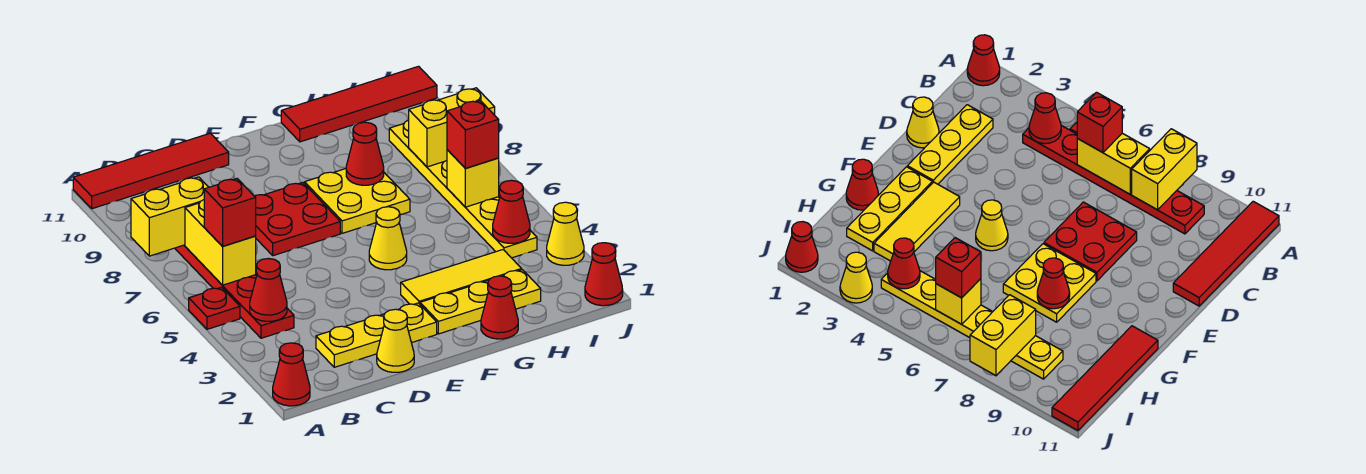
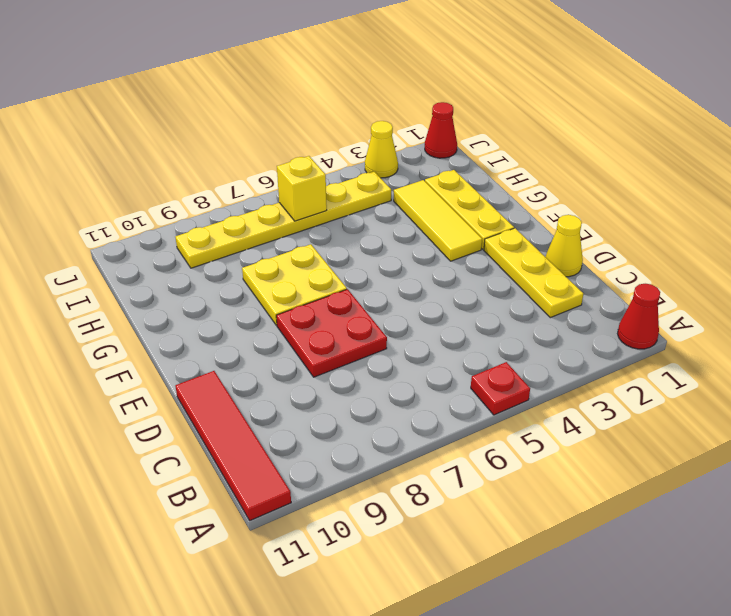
none -> red plate B4:B9 level 1
none -> yellow cone F5 level 1
none -> red cone G1 level 1

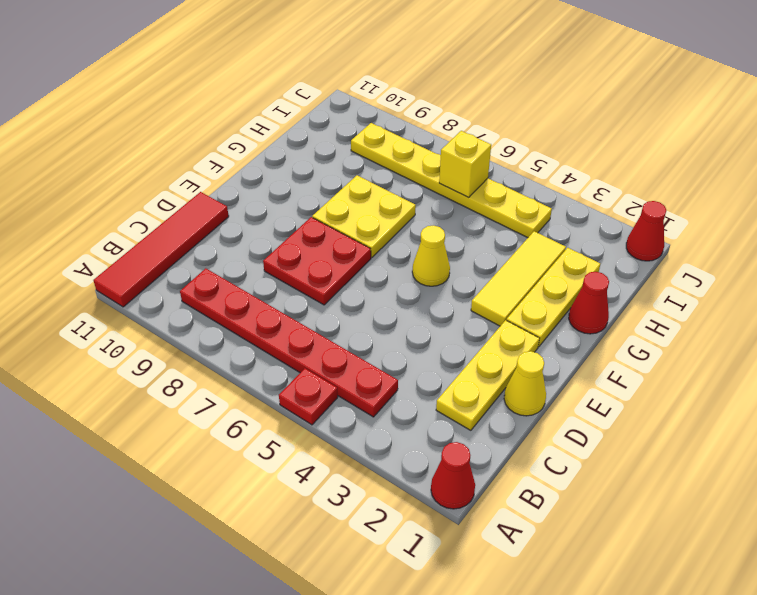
none -> red tile G11:J11 level 1
none -> yellow cone J3 level 1
none -> yellow brick A8:B8 level 2

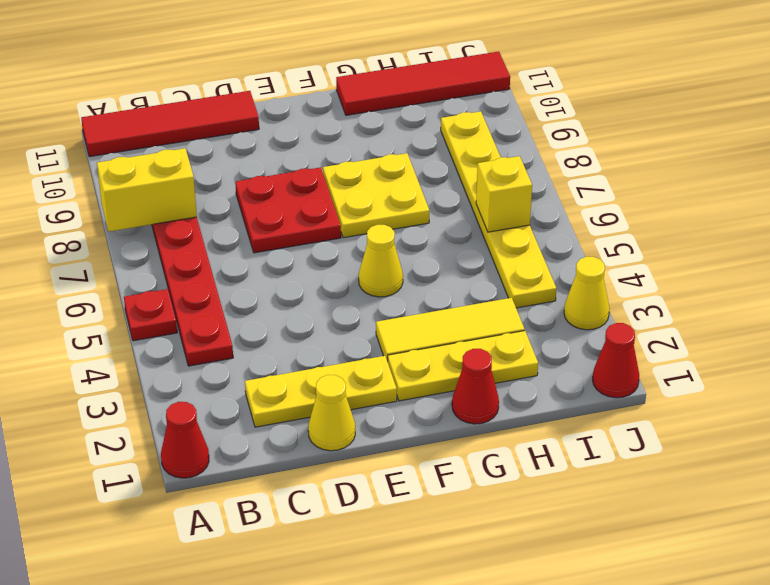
none -> red cone B4 level 2
none -> yellow brick B6:B7 level 2
none -> red cone G8 level 2

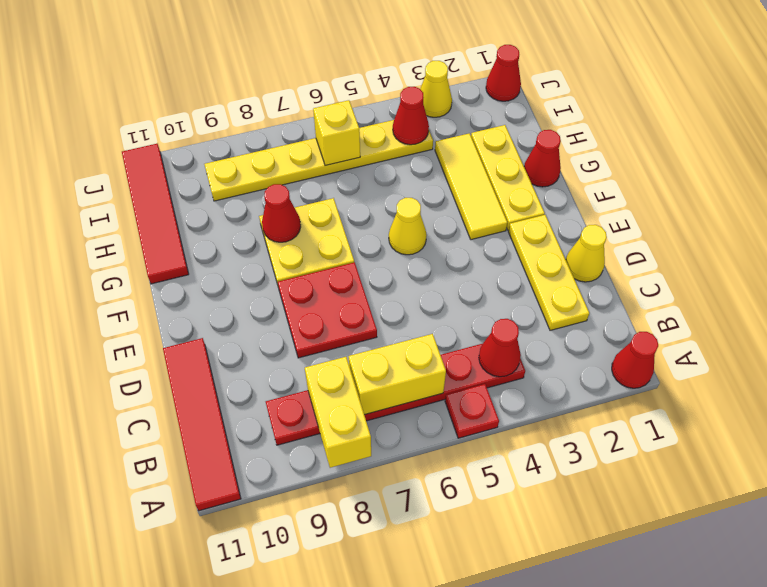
none -> yellow brick I8:J8 level 2
none -> red brick B6 level 3
none -> red brick I6 level 3

